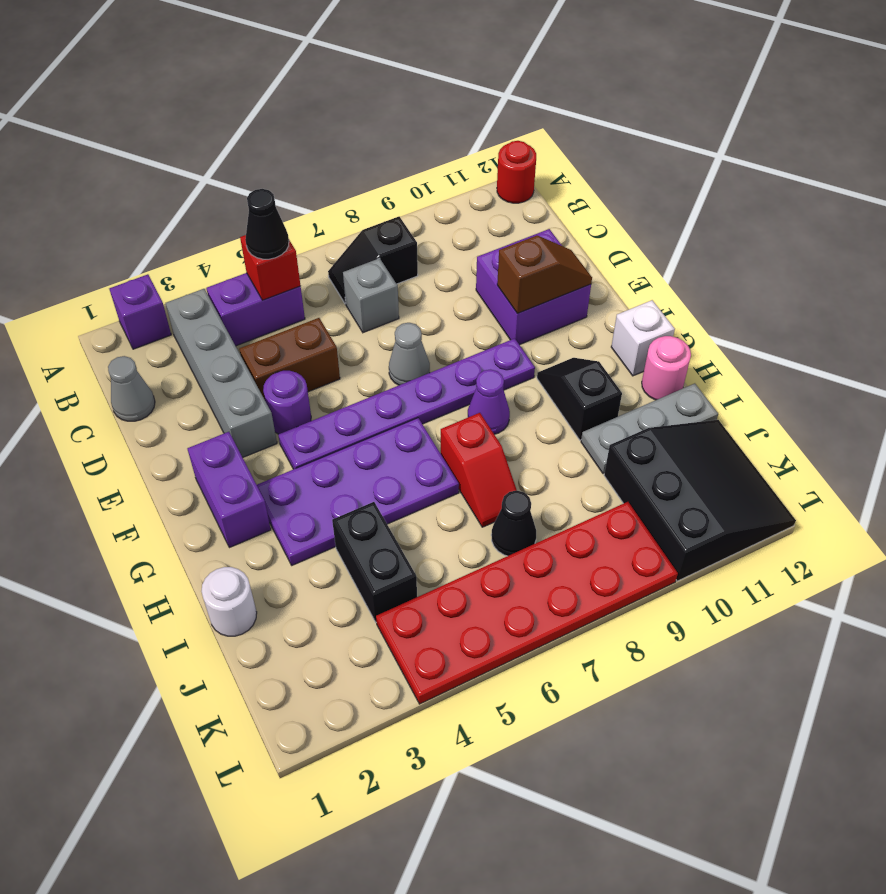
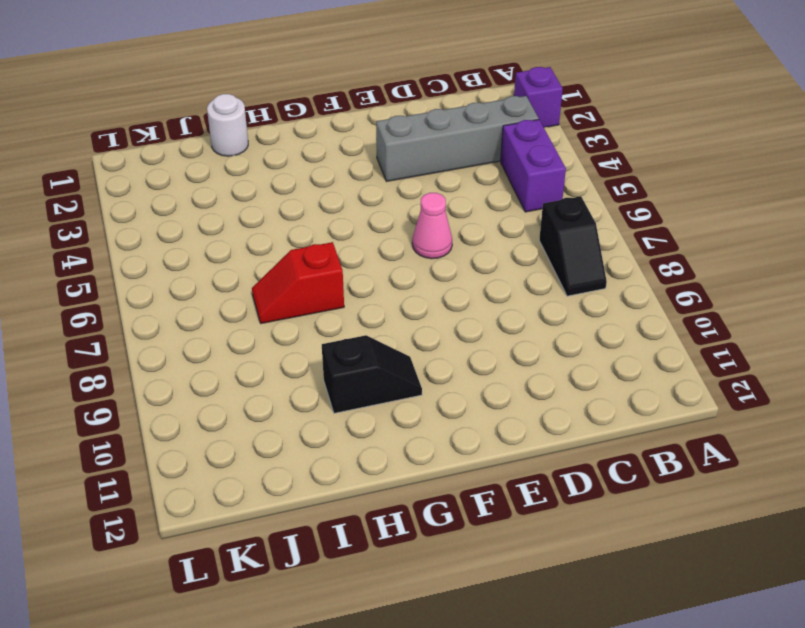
black slope B7:B8 level 1 top 7 -> black slope B7:B8 level 1 top 8
pink cone E6 level 1 -> none
none -> red round brick A12 level 1
none -> grey cone C1 level 1
none -> grey brick C7 level 1

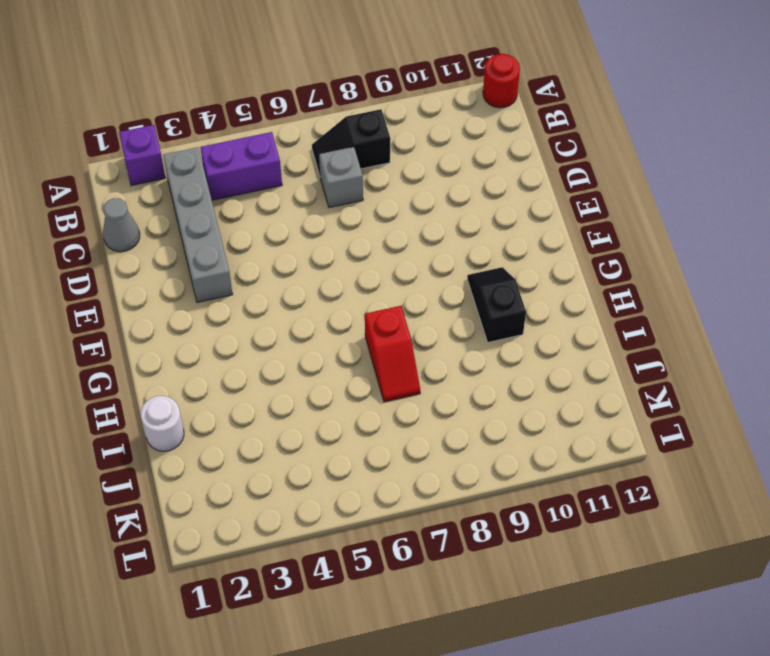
none -> brown brick D4:D5 level 1
none -> purple brick D10:E11 level 1
none -> purple round brick E4 level 1

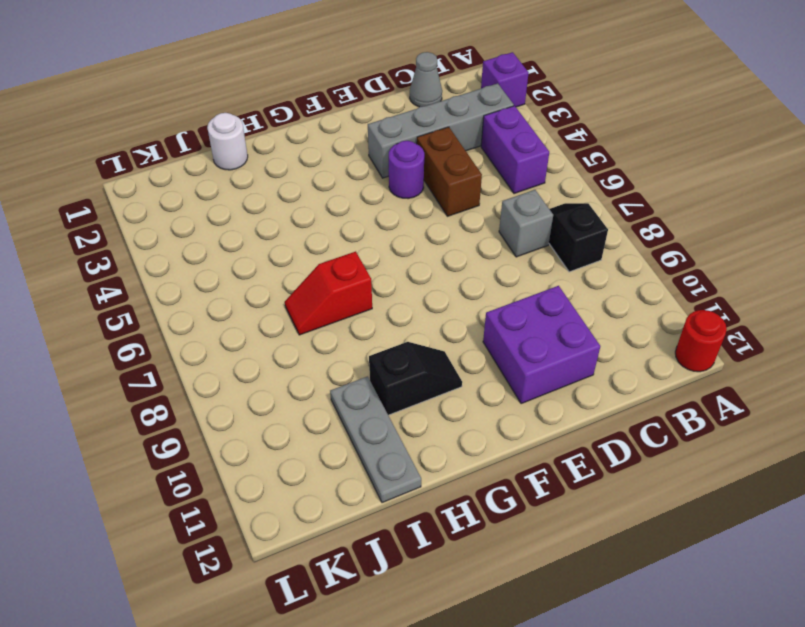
none -> grey cone E7 level 1
none -> purple brick F2:G2 level 1
none -> purple plate F4:F9 level 1

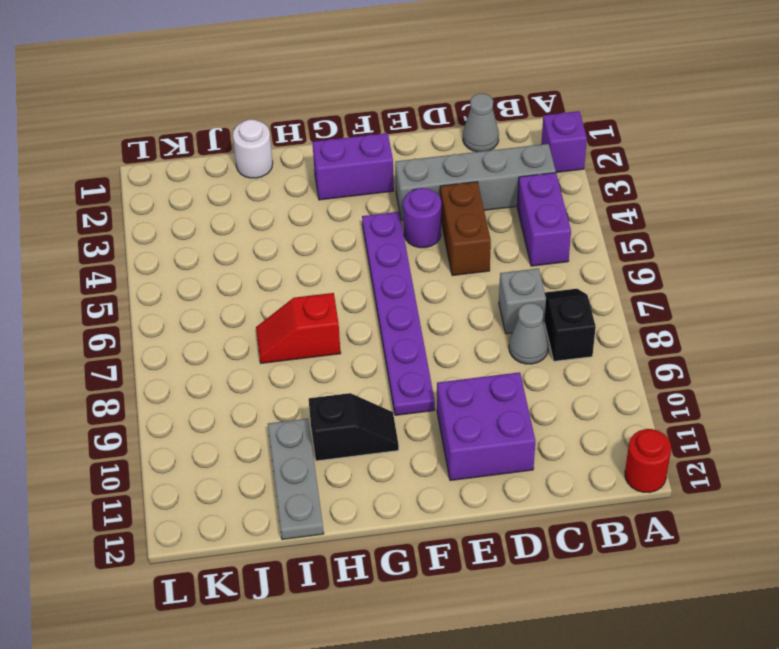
grey cone C8 level 1 -> grey cone E7 level 1
none -> purple plate G3:H6 level 1
none -> purple cone G8 level 1
none -> white brick G12 level 1

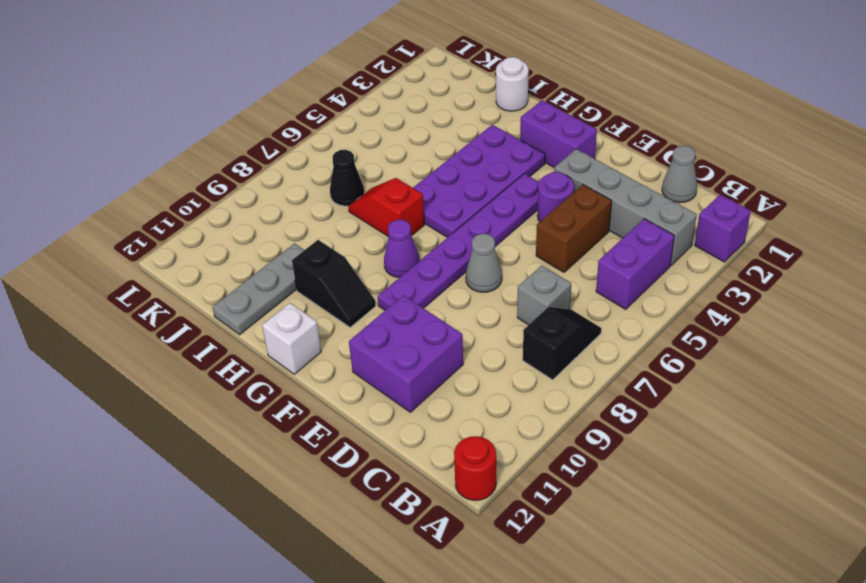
none -> pink round brick H12 level 1
none -> black brick I4:J4 level 1
none -> black slope J10:L12 level 1 top 10

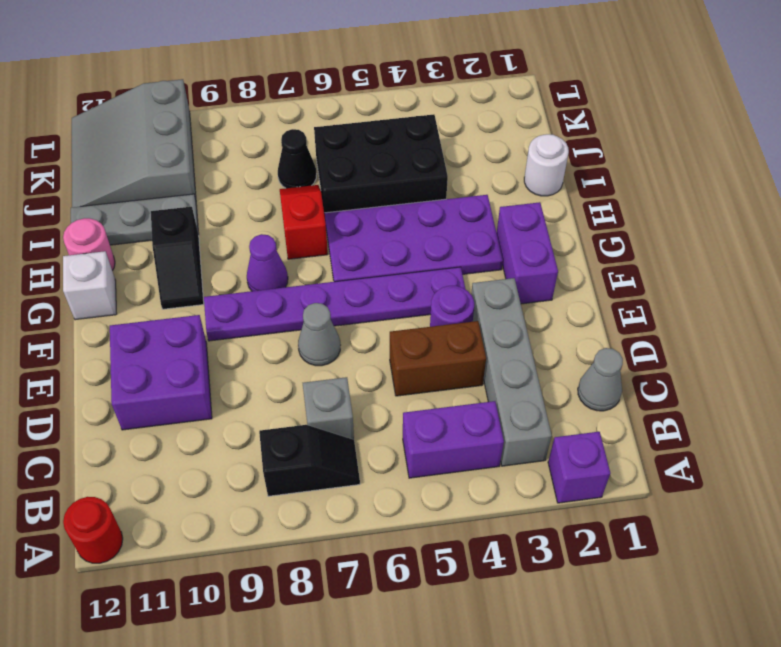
black brick I4:J6 level 1 -> black brick I4:J4 level 1
grey slope J10:L12 level 1 top 10 -> black slope J10:L12 level 1 top 10
none -> red plate K4:L9 level 1
none -> red brick B5 level 2
none -> brown slope E10:E11 level 2 top 10

